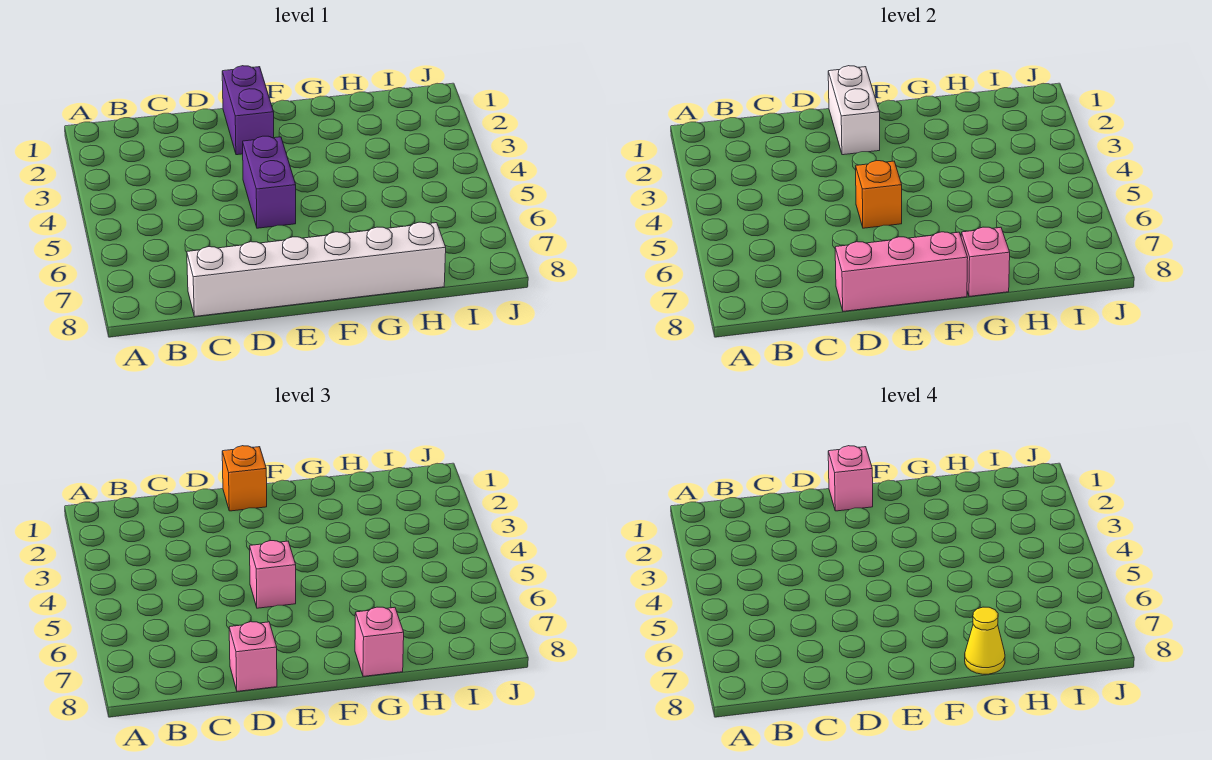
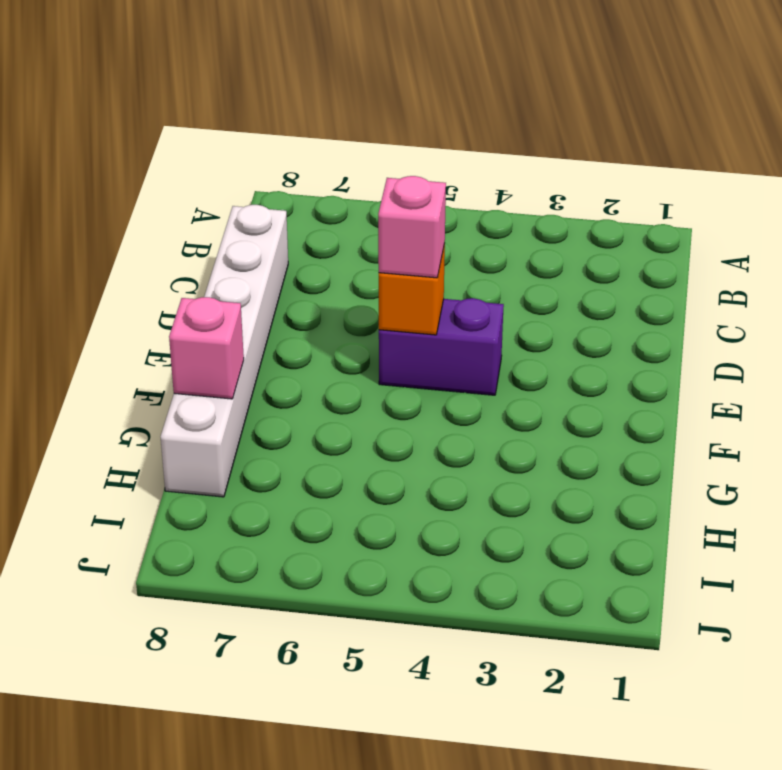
none -> purple brick E1:E2 level 1
none -> pink brick D8:F8 level 2
none -> white brick E1:E2 level 2

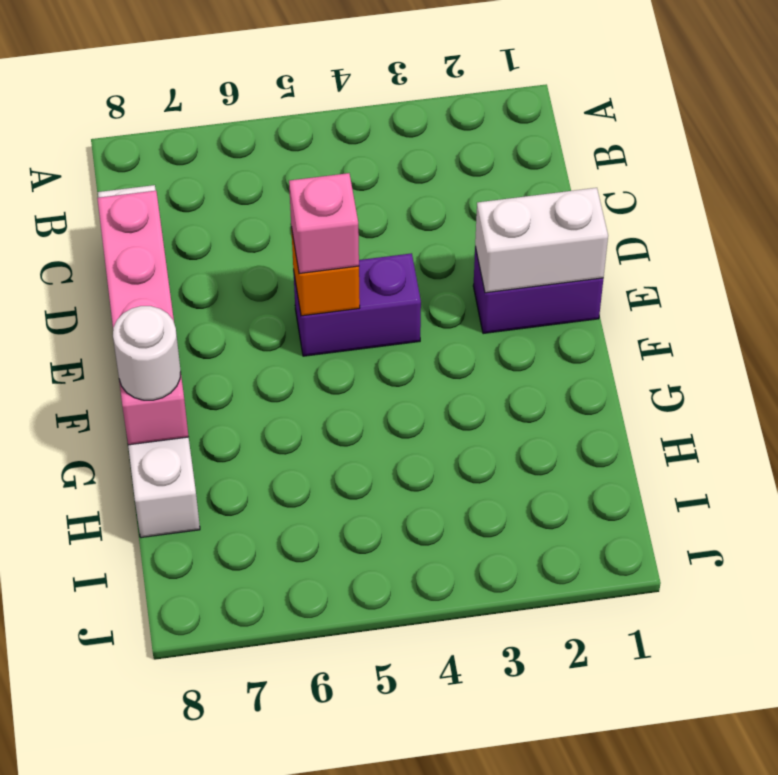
white round brick G8 level 3 -> pink brick G8 level 3
none -> pink brick D8 level 3
none -> orange brick E1 level 3
none -> pink brick E1 level 4

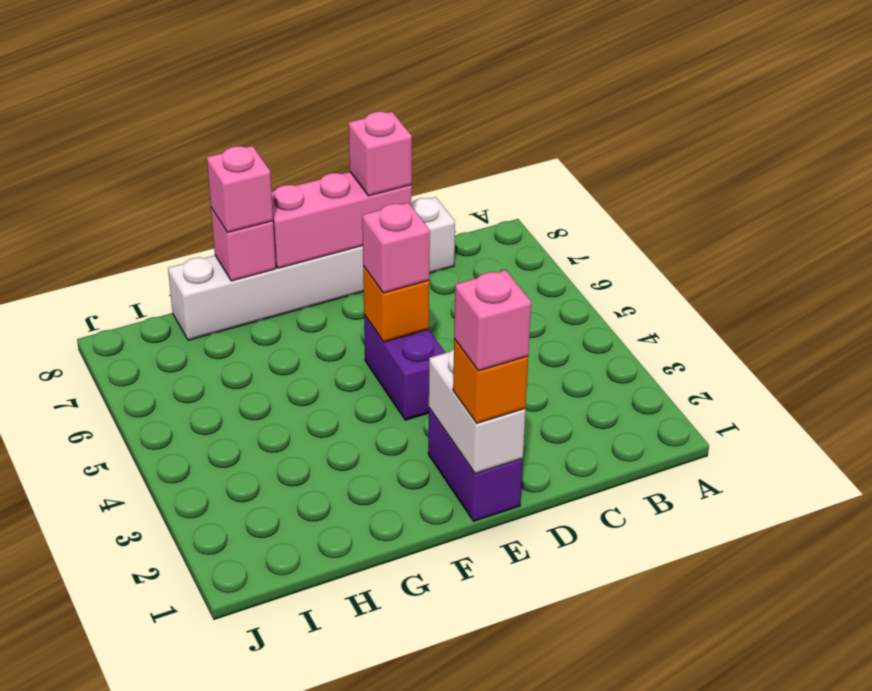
none -> yellow cone G8 level 4

